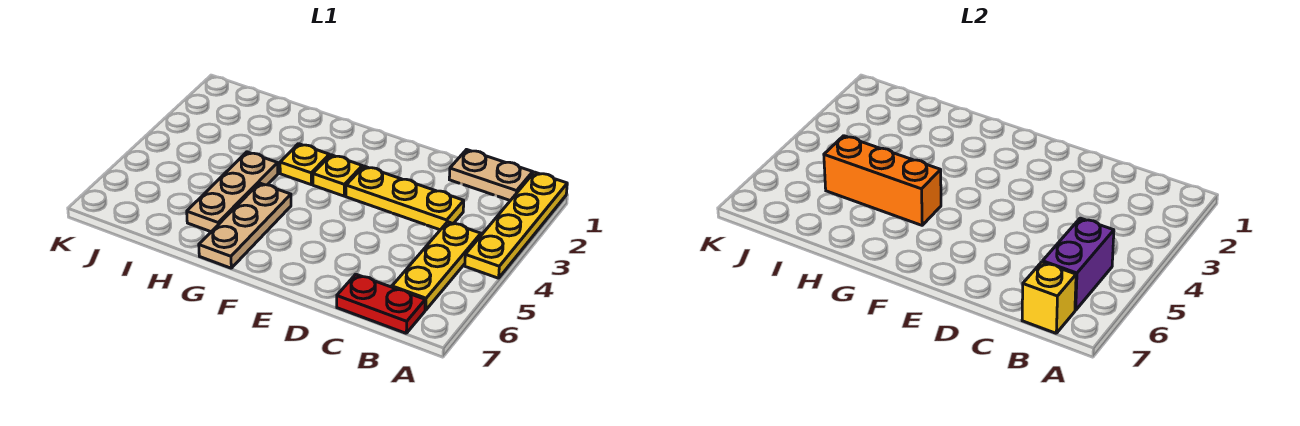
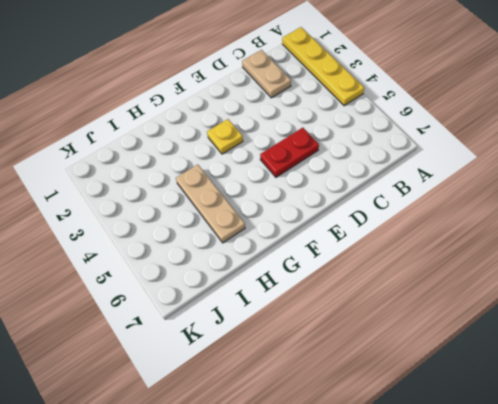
tan plate C1:C2 level 1 -> tan plate B1:C1 level 1
red plate D5:E5 level 1 -> red plate B7:C7 level 1
none -> yellow plate B4:B6 level 1
none -> yellow plate C3:E3 level 1
none -> yellow plate G3 level 1

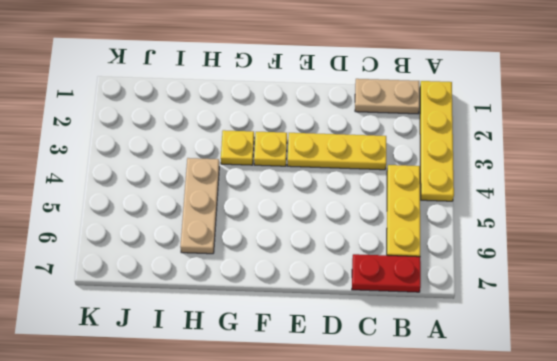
none -> tan plate G5:G7 level 1
none -> purple brick B5:B6 level 2
none -> yellow brick B7 level 2

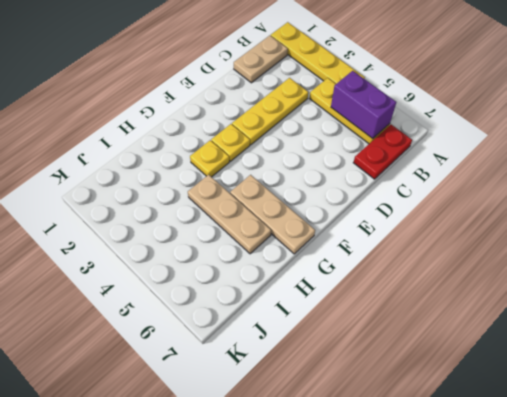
none -> yellow brick B7 level 2
none -> orange brick G5:I5 level 2

